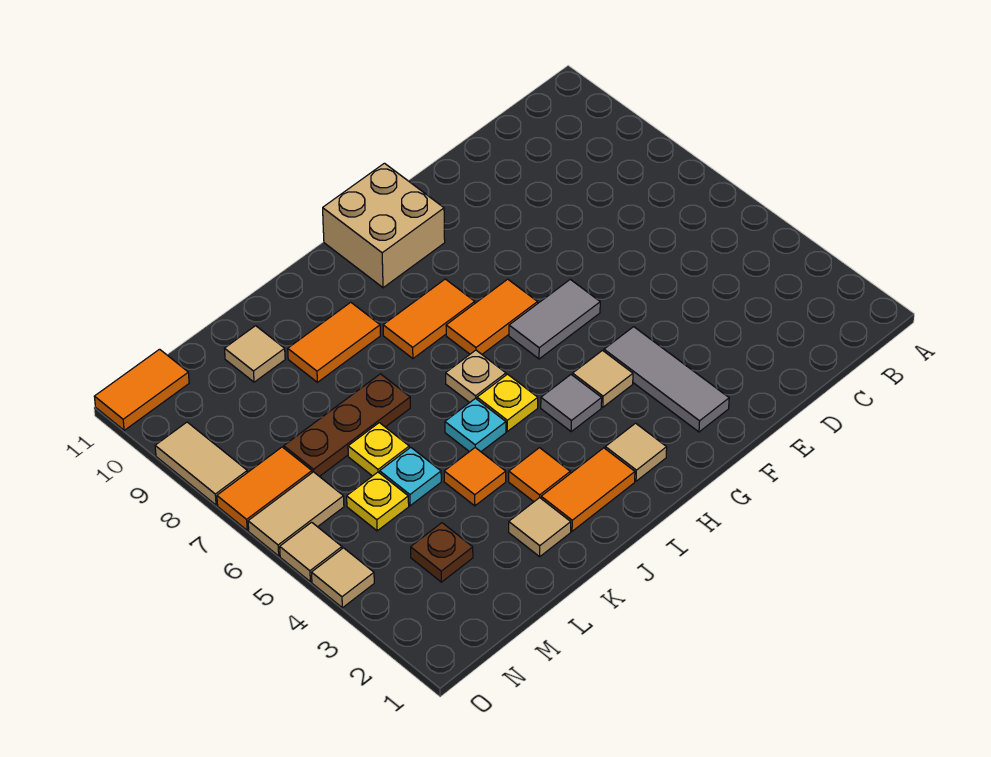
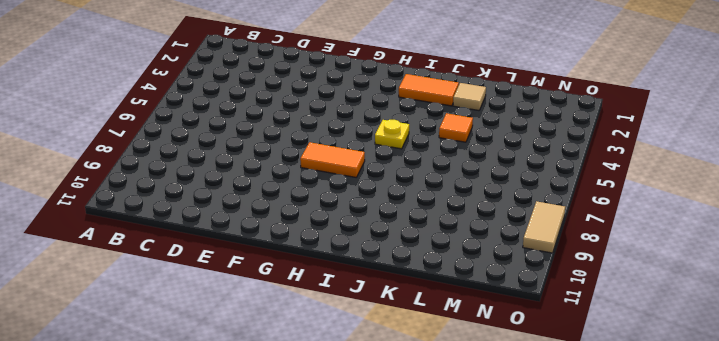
none -> grey tile F2:F4 level 1
none -> grey tile F6:G6 level 1
none -> tan tile G4 level 1

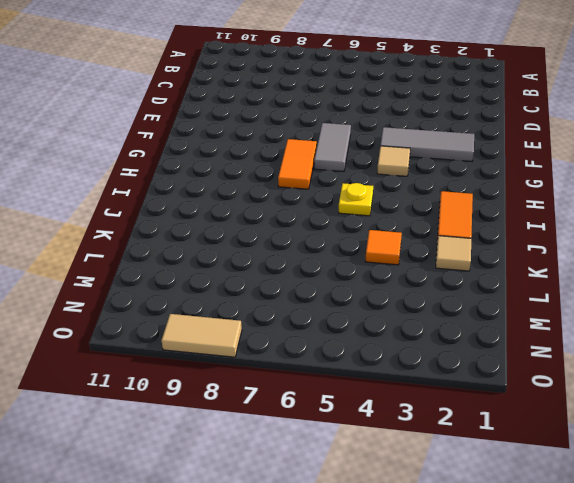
none -> tan brick G10:H11 level 1
none -> tan tile H2 level 1
none -> grey tile H4 level 1

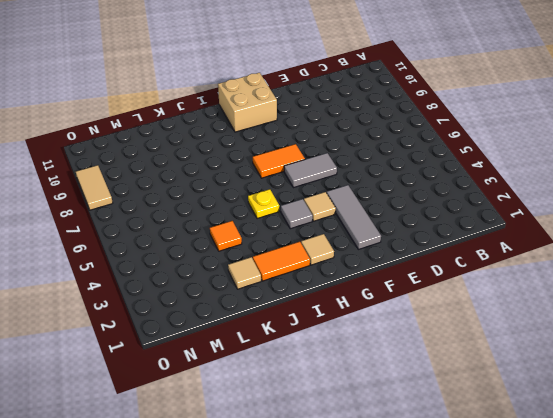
none -> orange tile H8:I8 level 1
none -> tan plate I6 level 1
none -> orange tile J3 level 1

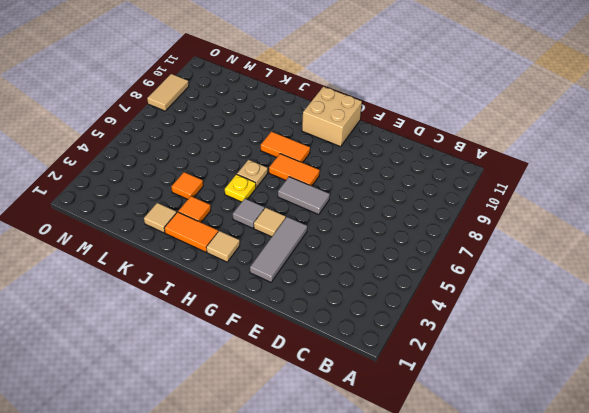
none -> cyan plate J5 level 1
none -> orange tile J9:K9 level 1
none -> brown plate K7:M7 level 1

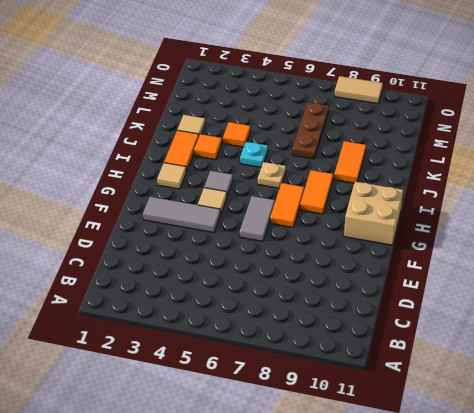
none -> yellow plate I5 level 1
none -> cyan plate L5 level 1
none -> yellow plate L6 level 1

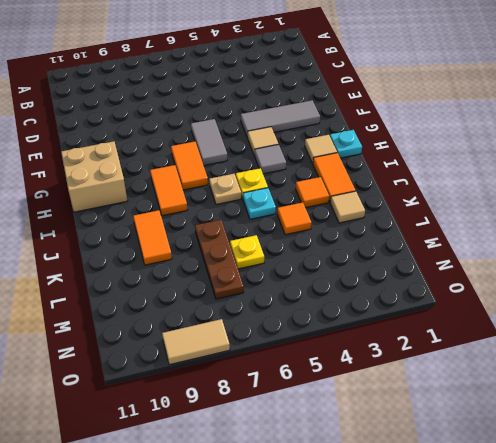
cyan plate H1 level 1 -> cyan plate L5 level 1
none -> tan tile L10 level 1
none -> brown plate M3 level 1
none -> yellow plate M5 level 1

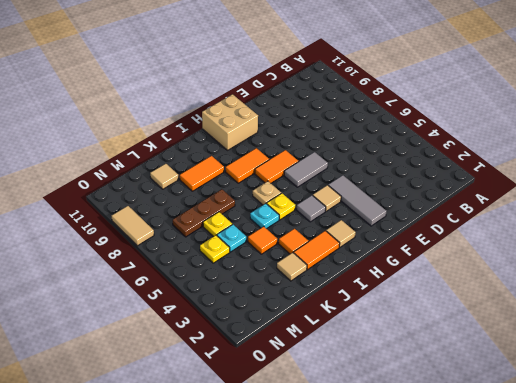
none -> brown plate M3 level 1
none -> tan tile N6:O6 level 1
none -> orange tile N7:O7 level 1

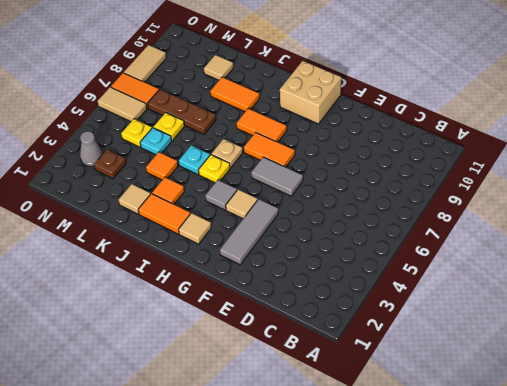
grey cone N3 level 1 -> none
none -> orange tile N11:O11 level 1
none -> tan tile O4 level 1
none -> tan tile O5 level 1

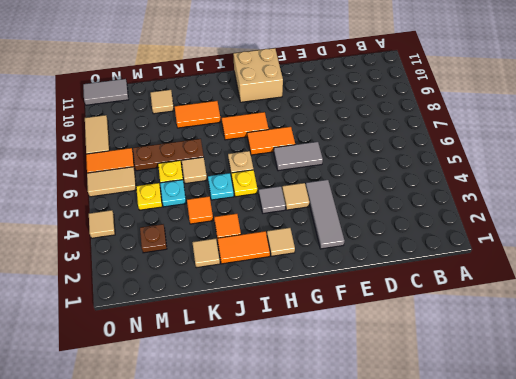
tan tile K6 level 1 -> tan tile O5 level 1
grey tile N11:O11 level 1 -> orange tile N11:O11 level 1

